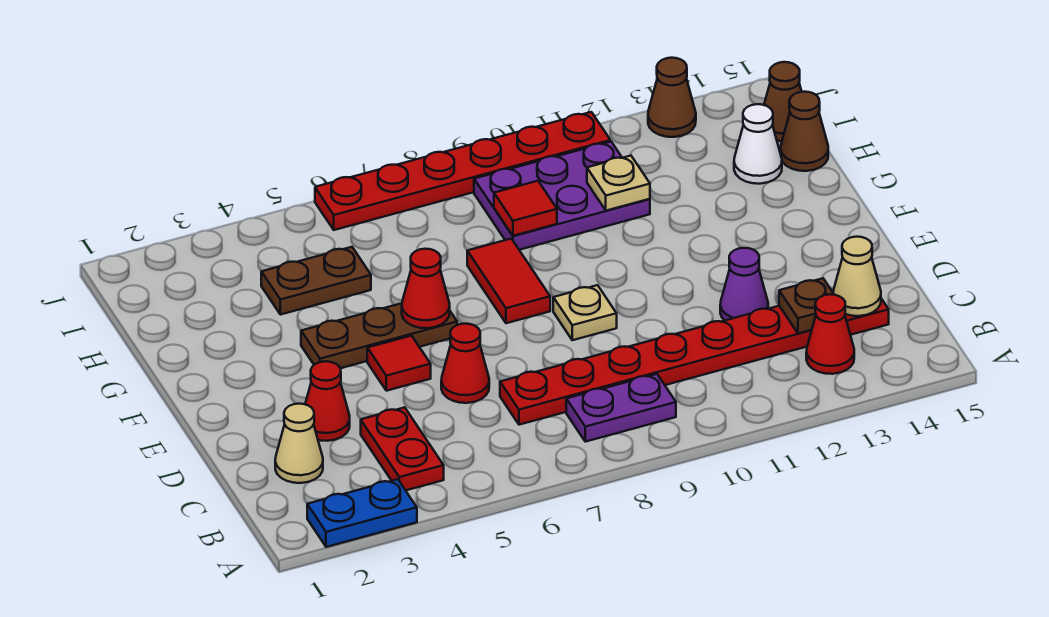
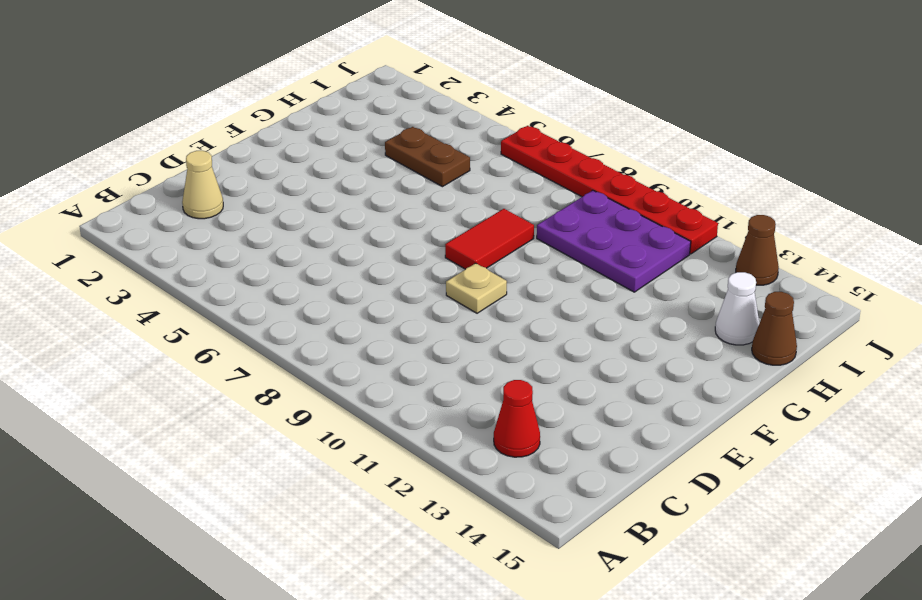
none -> blue plate A2:A3 level 1
none -> red plate B4:C4 level 1
none -> purple plate B8:B9 level 1

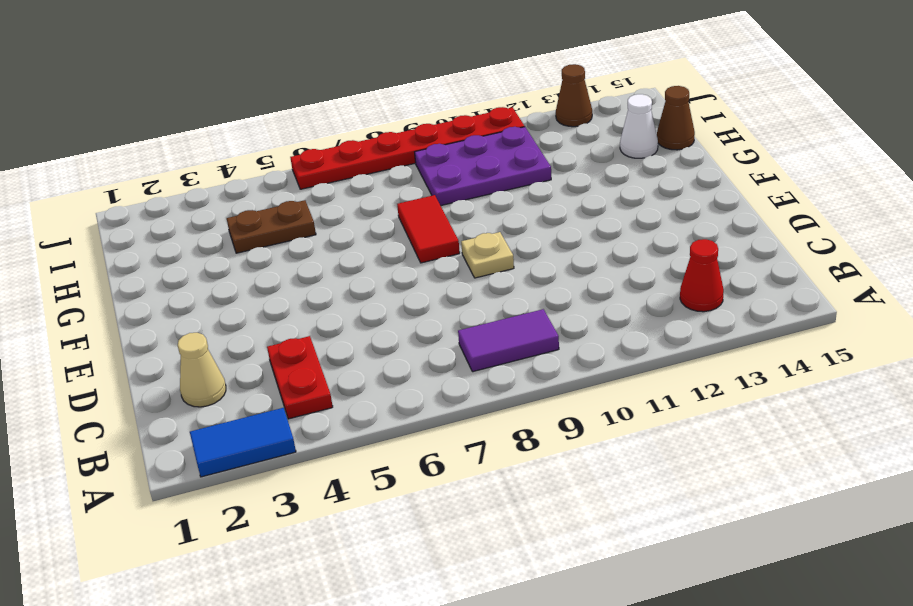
blue tile A2:A3 level 1 -> blue plate A2:A3 level 1
purple tile B8:B9 level 1 -> purple plate B8:B9 level 1
none -> red plate C7:C14 level 1
none -> red cone D3 level 1
none -> red cone D6 level 1

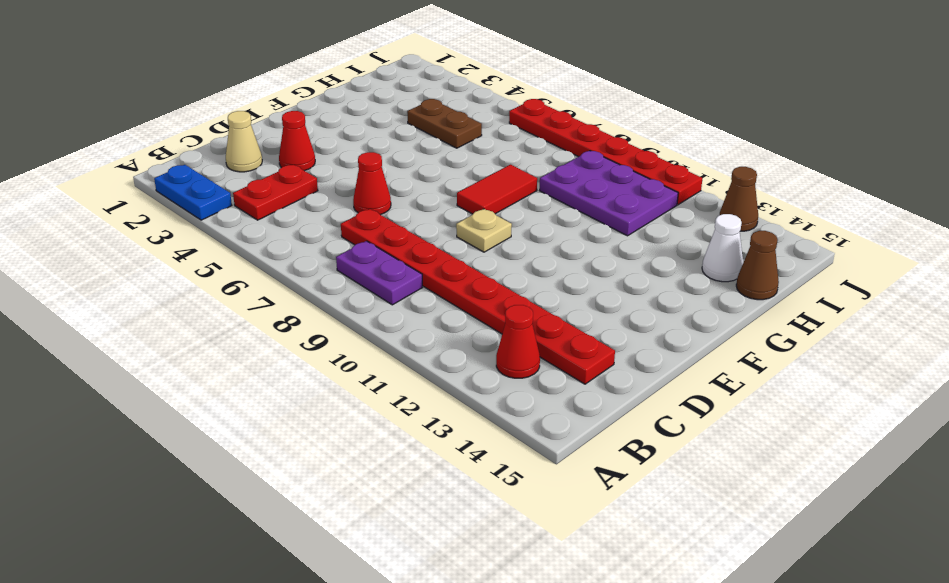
none -> purple cone D12 level 1
none -> red tile E5 level 1
none -> brown plate F4:F6 level 1

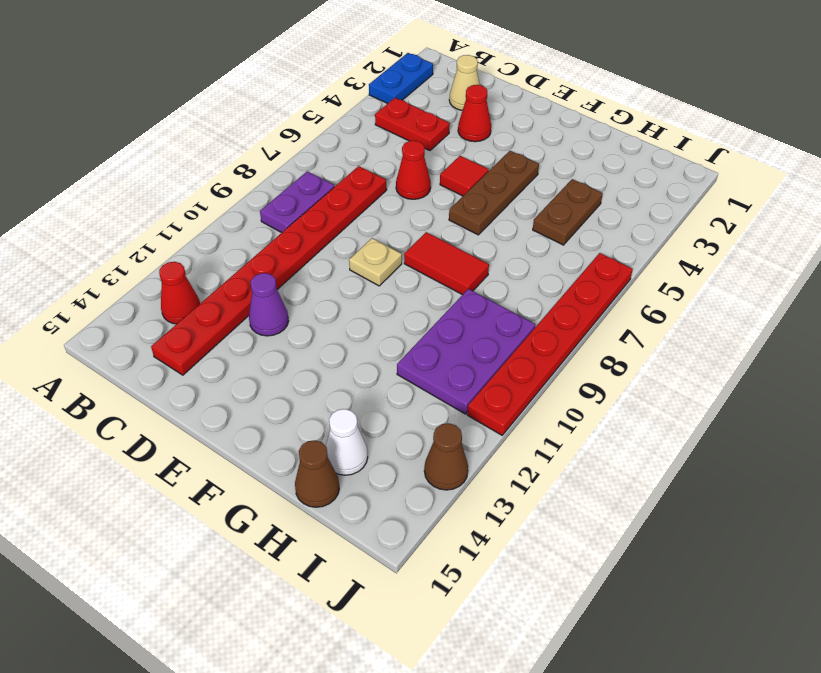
none -> brown cone I15 level 1
none -> brown plate C13 level 2
none -> tan cone C14 level 2

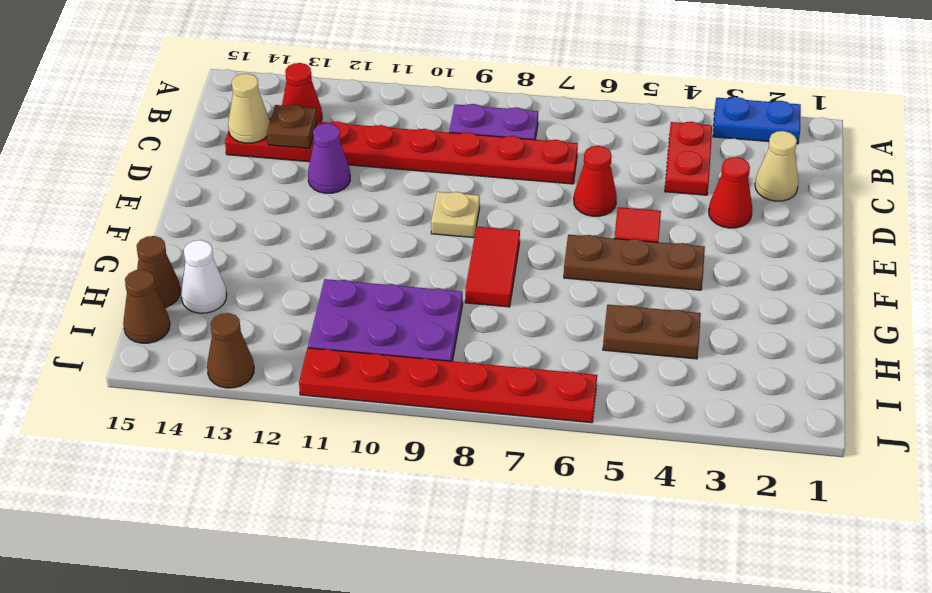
none -> red cone F6 level 2
none -> red tile H9 level 2
none -> tan plate H11 level 2

